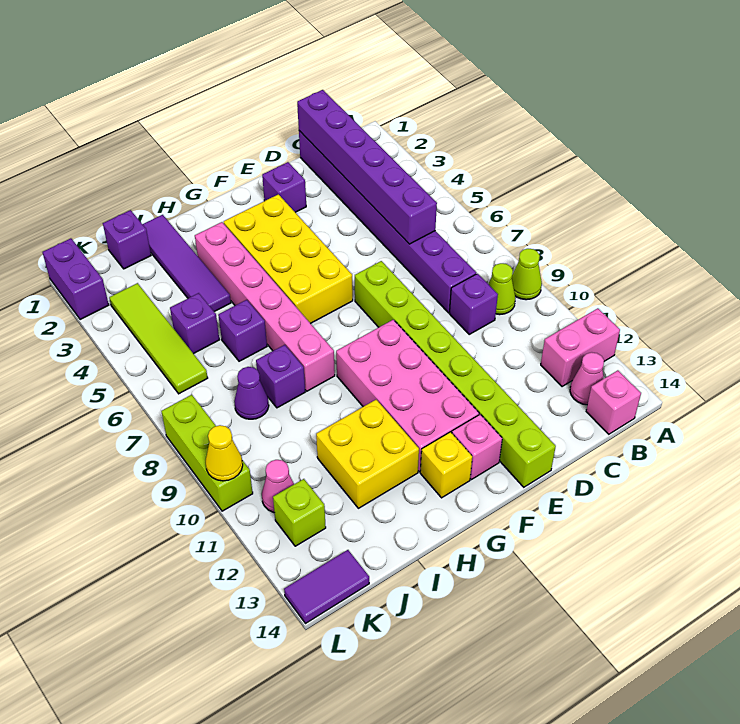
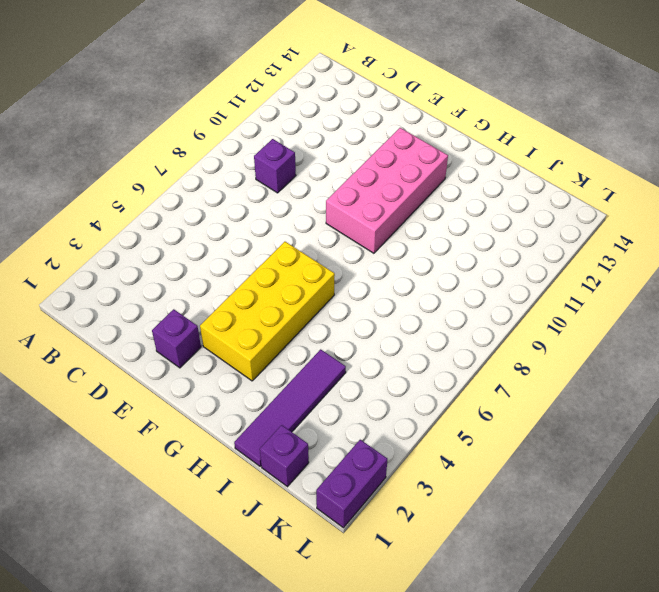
none -> lime cone A9 level 1
none -> pink brick A12:B12 level 1
none -> lime cone B9 level 1

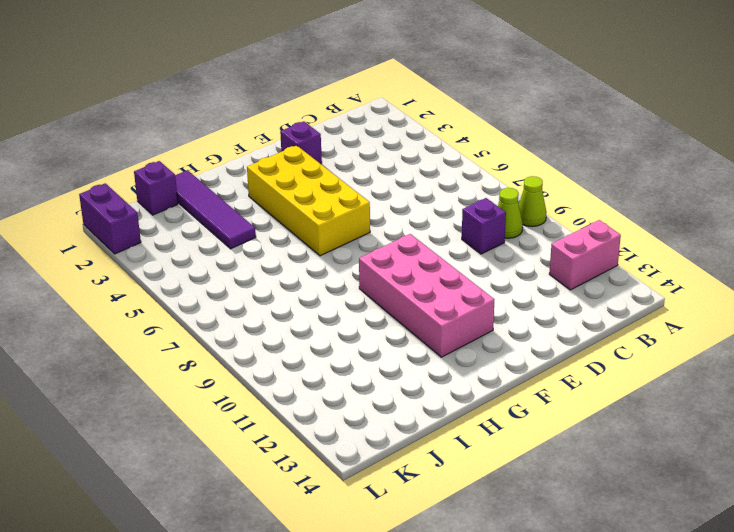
none -> pink cone B13 level 1
none -> pink brick B14 level 1
none -> purple brick C1:C8 level 1

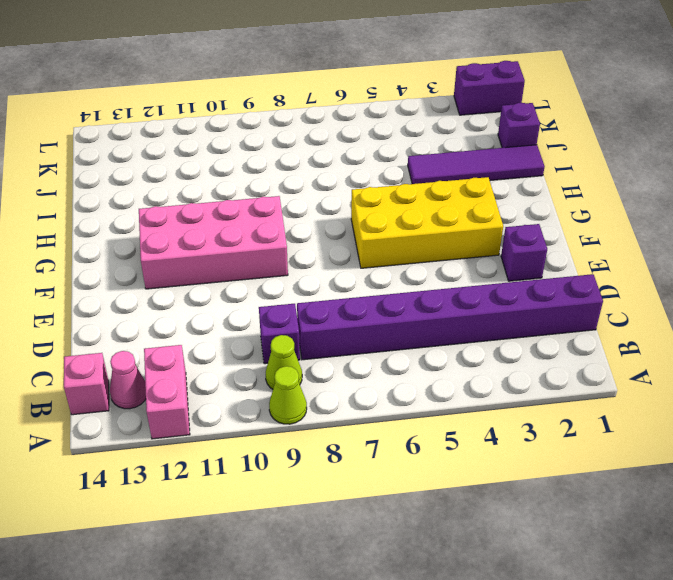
none -> lime brick E7:E14 level 1
none -> pink brick F13 level 1
none -> yellow brick G13 level 1

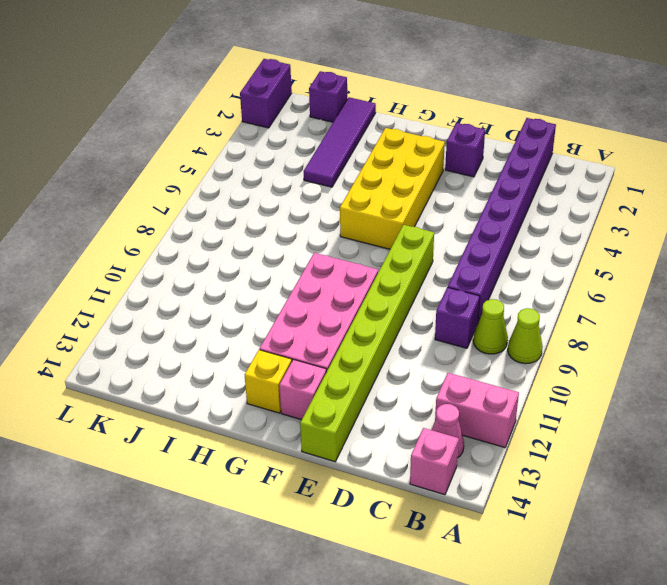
none -> pink brick H3:H8 level 1
none -> yellow brick H11:I12 level 1
none -> purple brick I6 level 1

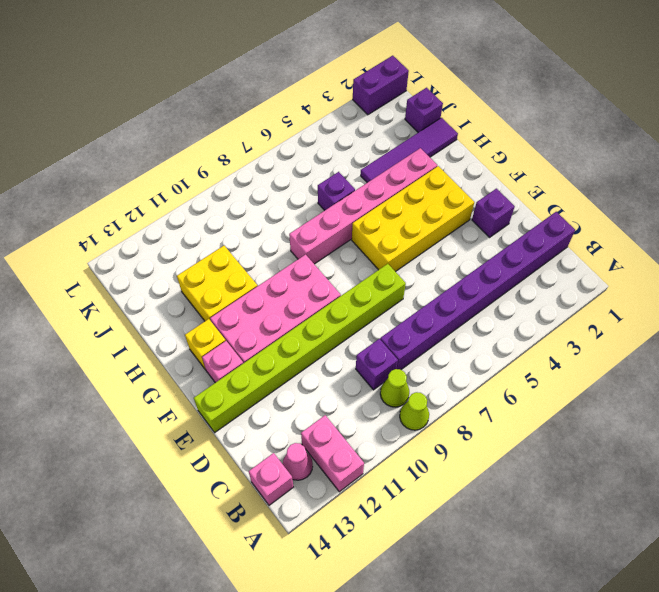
none -> purple brick I8 level 1
none -> purple brick J5 level 1
none -> purple cone J8 level 1

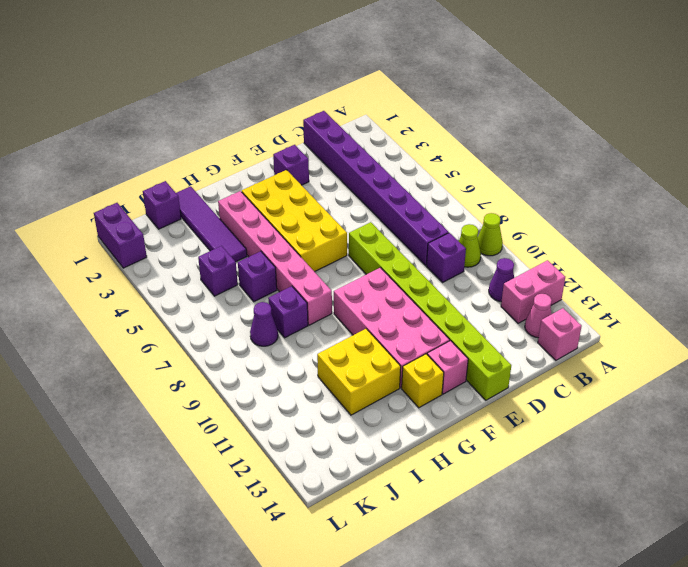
purple cone B11 level 1 -> none
none -> lime tile K3:K6 level 1
none -> pink cone K11 level 1
none -> lime brick K12 level 1

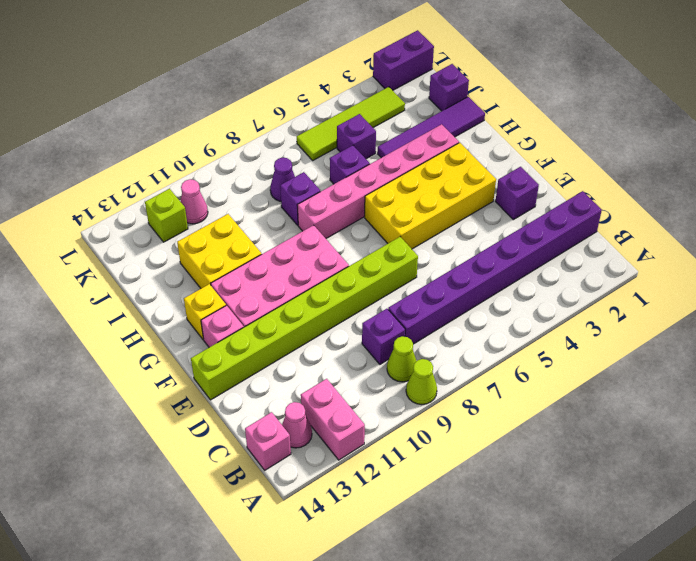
none -> purple tile K14:L14 level 1
none -> lime brick L8:L10 level 1
none -> purple brick C1:C6 level 2

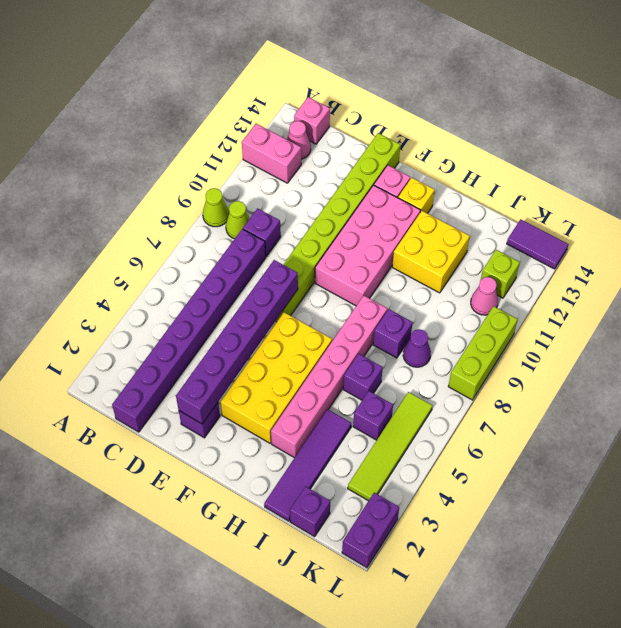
purple brick E2:E7 level 2 -> purple brick C1:C6 level 2
none -> yellow cone L10 level 2

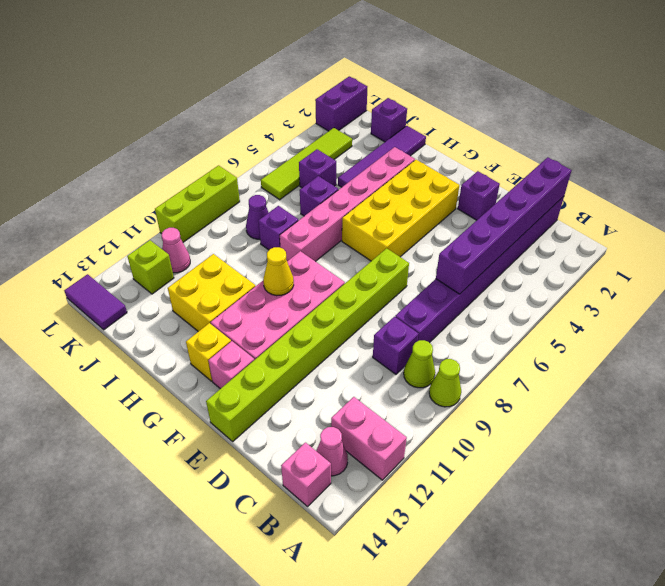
yellow cone G10 level 2 -> yellow cone L10 level 2

